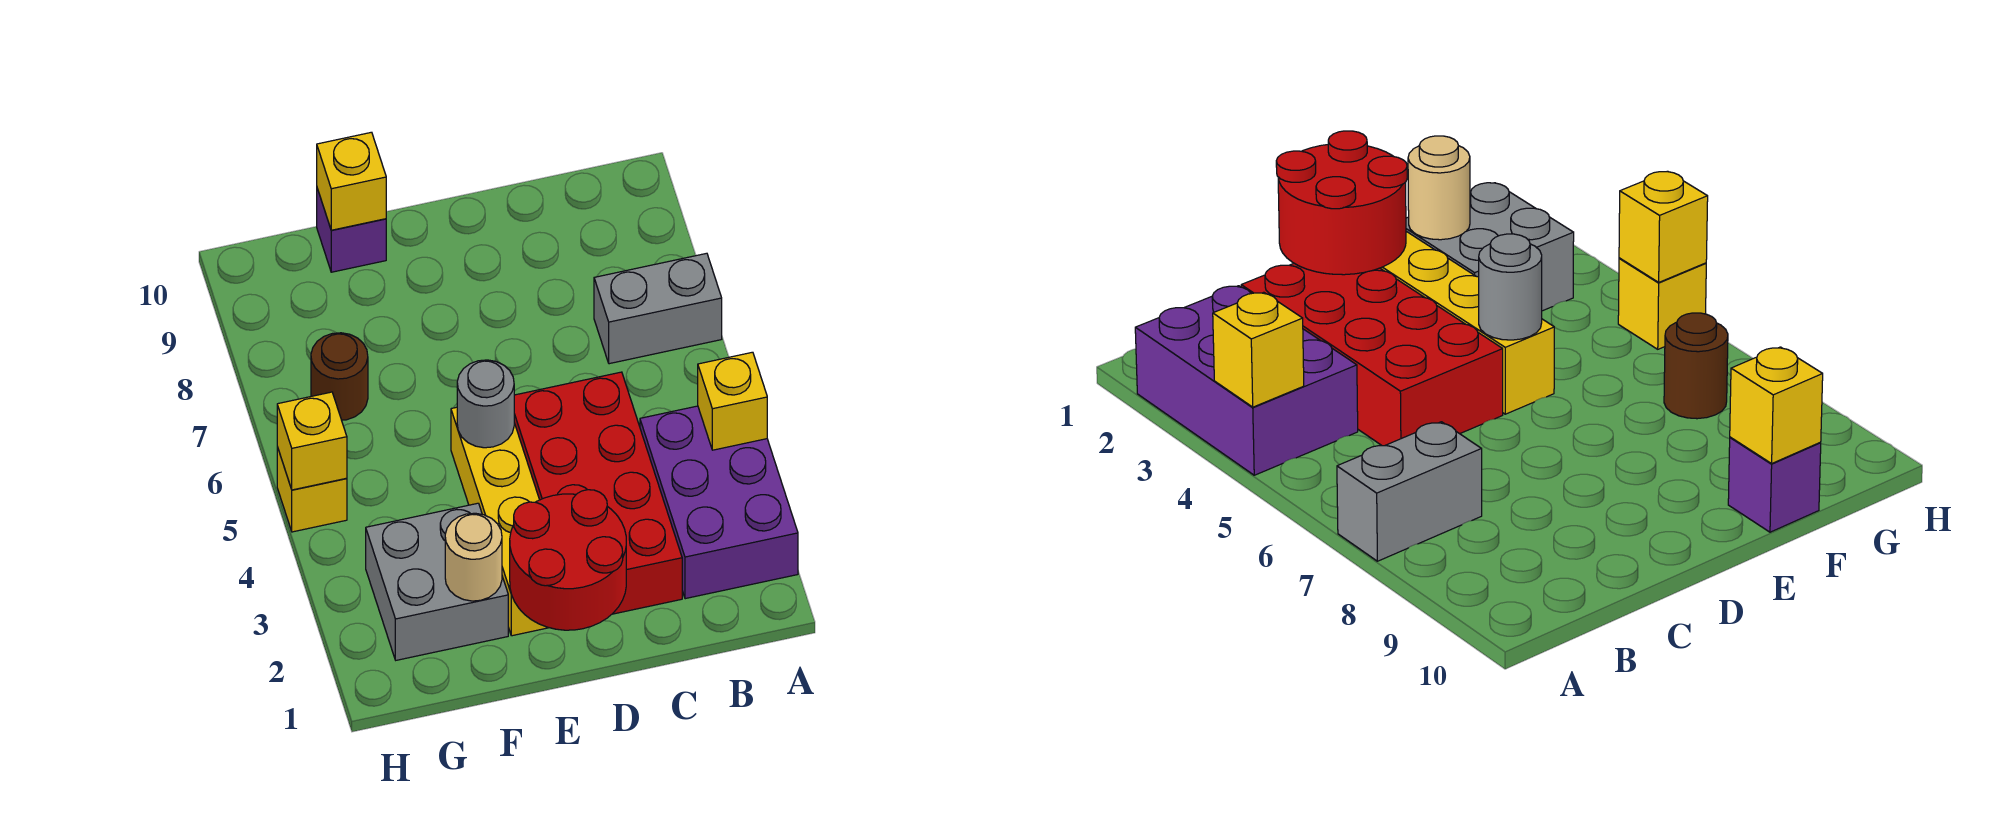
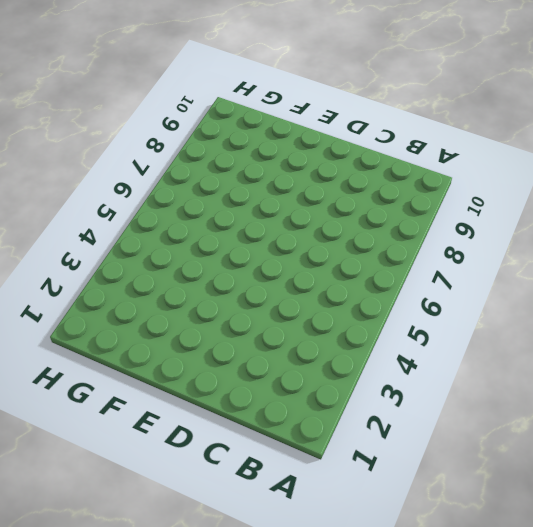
none -> purple brick A2:B4 level 1
none -> grey brick A7:B7 level 1
none -> red brick C2:D5 level 1

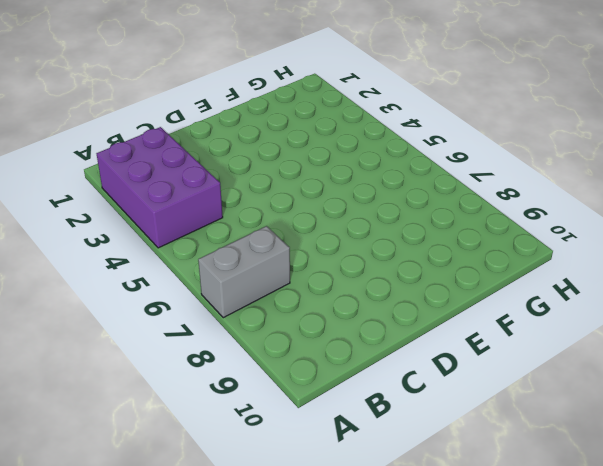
none -> red brick C2:D5 level 1
none -> yellow brick E2:E5 level 1
none -> grey brick F2:G3 level 1

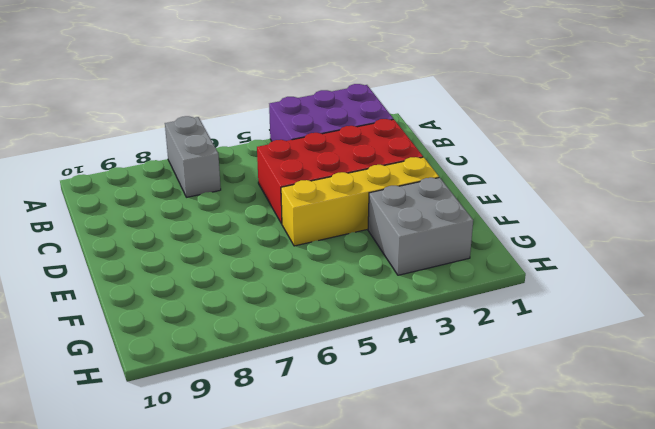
none -> purple brick F10 level 1
none -> brown round brick G7 level 1
none -> yellow brick H5 level 1

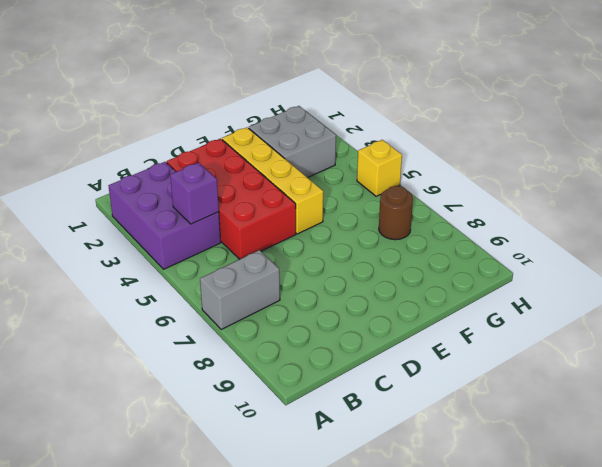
purple brick B4 level 2 -> purple brick F10 level 1
none -> yellow brick A4 level 2
none -> red round brick D1:E2 level 2
none -> grey round brick E5 level 2

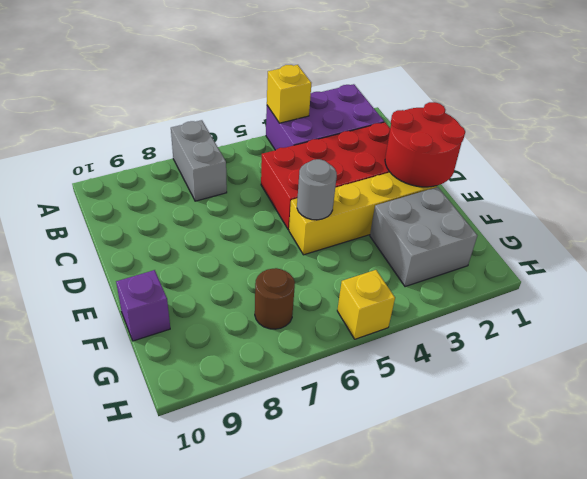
none -> tan round brick F2 level 2
none -> yellow brick F10 level 2
none -> yellow brick H5 level 2

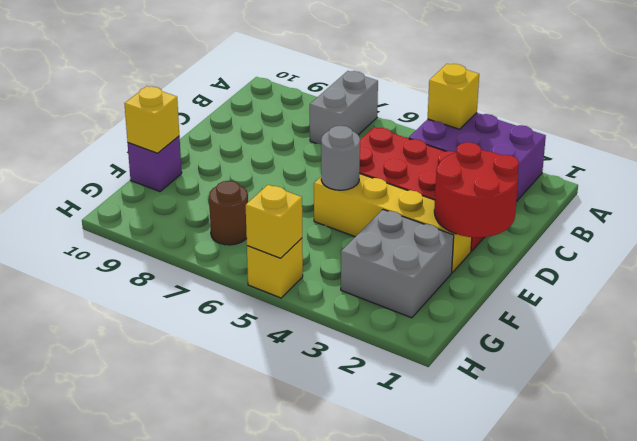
none -> tan round brick F2 level 2

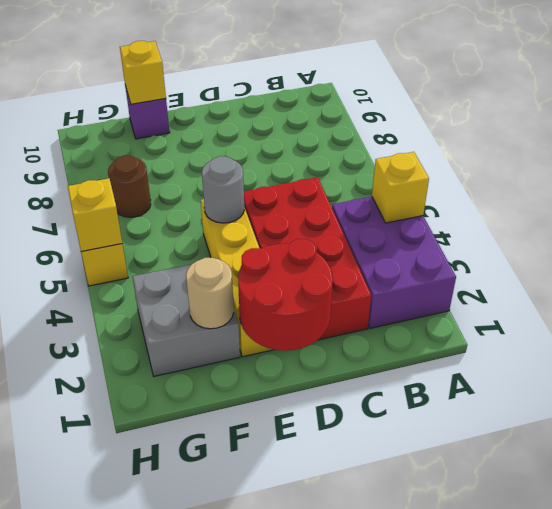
none -> grey brick A7:B7 level 1

